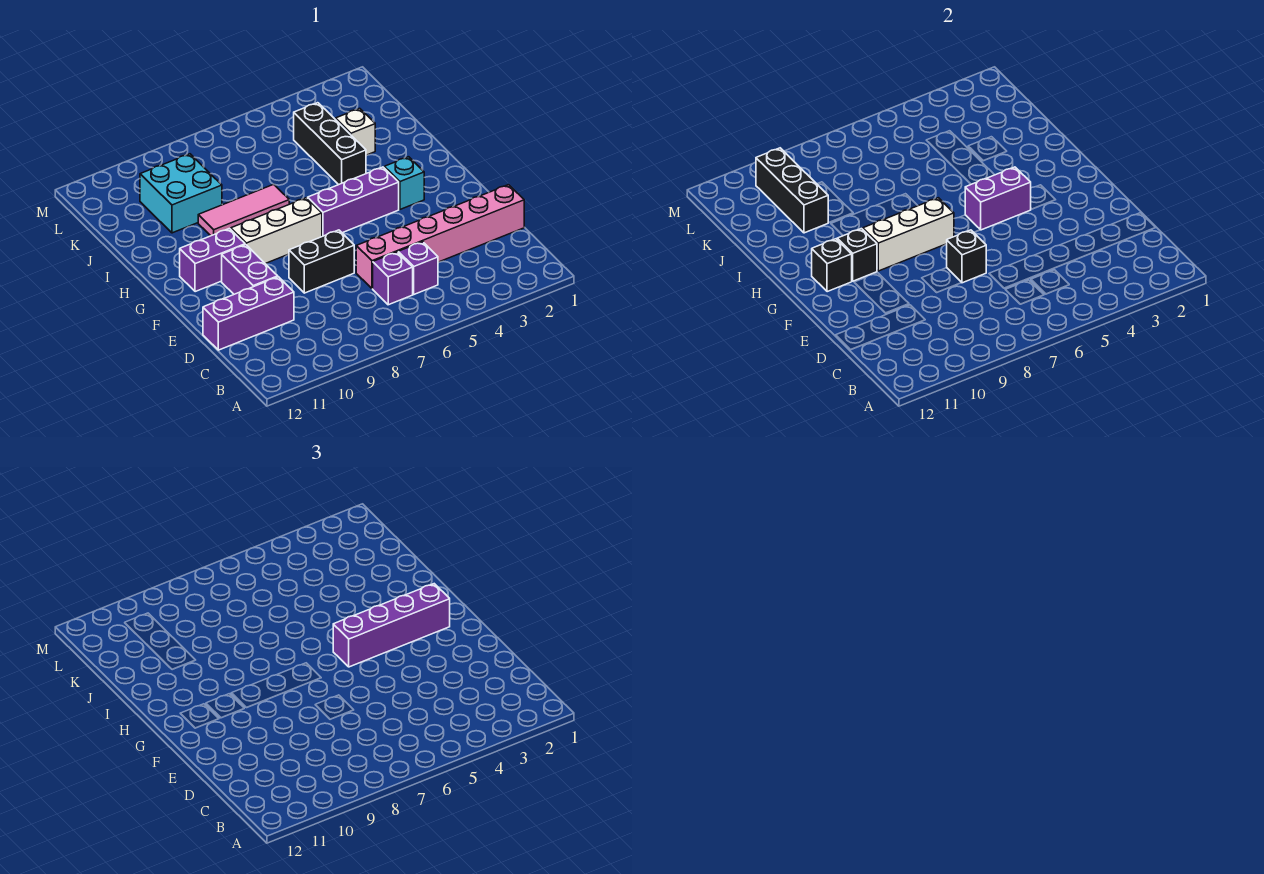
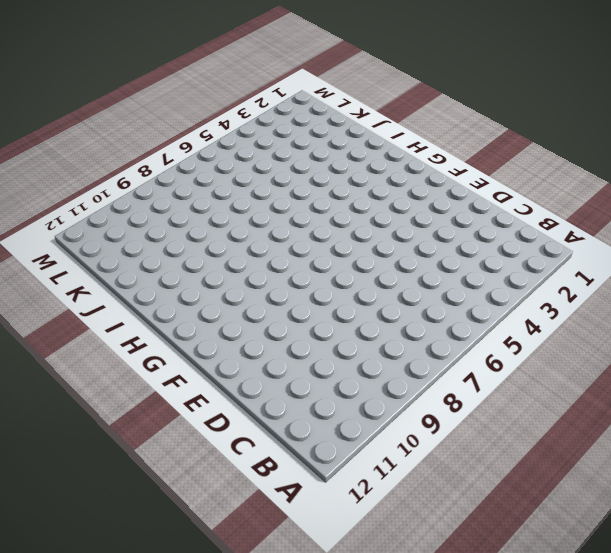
none -> purple brick C5 level 1
none -> purple brick C6 level 1
none -> pink brick D1:D6 level 1

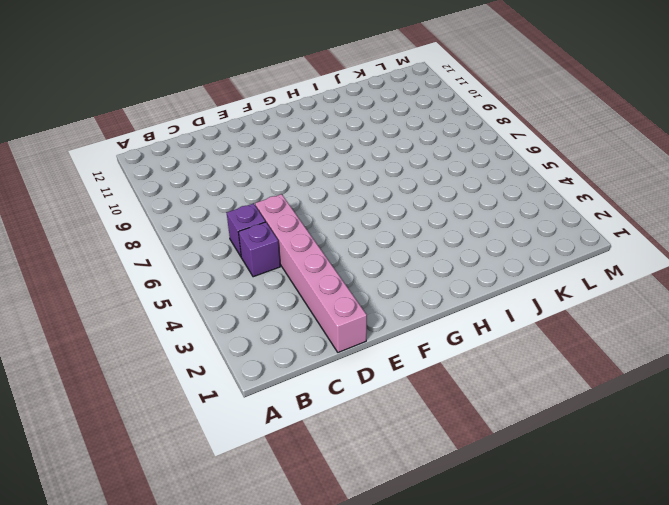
none -> purple brick D10:D12 level 1
none -> black brick E7:E8 level 1
none -> purple brick E10:F10 level 1

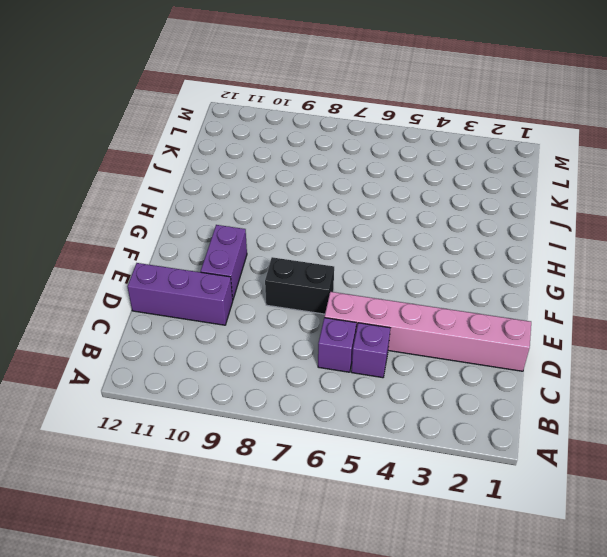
none -> cyan brick G3 level 1
none -> purple brick G4:G6 level 1
none -> white brick G7:G9 level 1

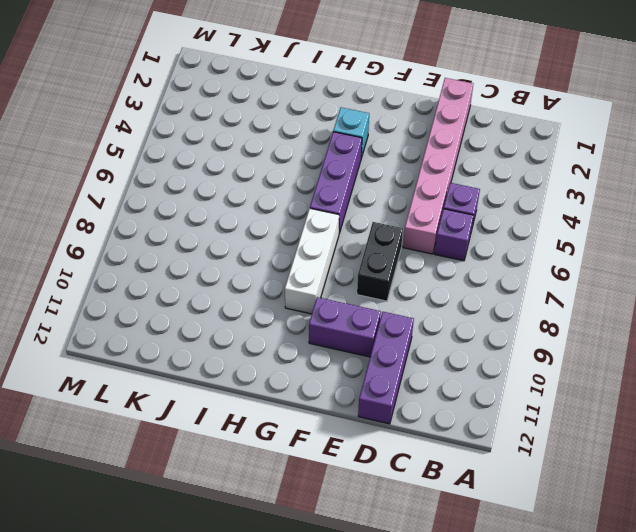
none -> purple brick G10:G11 level 1
none -> black brick I4:K4 level 1
none -> pink tile I7:I9 level 1

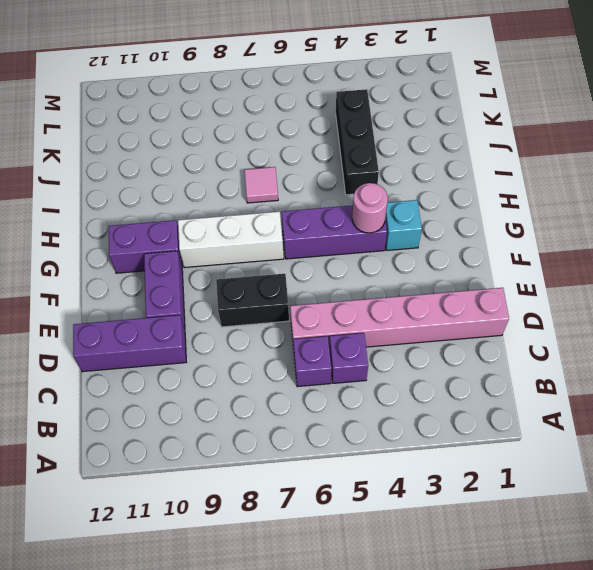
pink round brick G4 level 2 -> purple brick G4:G5 level 2
pink tile I7 level 1 -> pink tile I7:I9 level 1
none -> white brick J3 level 1
none -> cyan brick J9:K10 level 1
none -> black brick E7 level 2

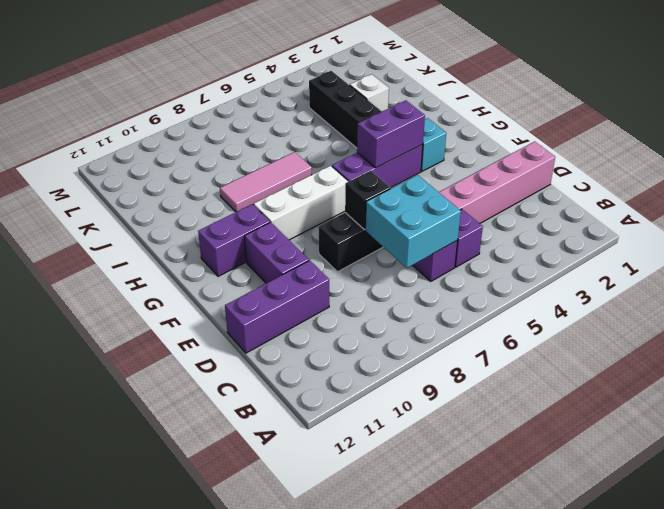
cyan brick C6:D7 level 2 -> cyan brick J9:K10 level 1
none -> white brick G7:G9 level 2
none -> black brick G10 level 2
none -> black brick G11 level 2

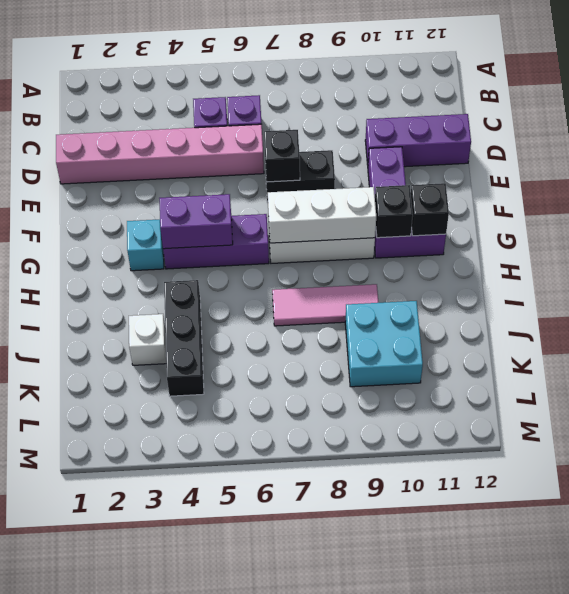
none -> black brick J10:L10 level 2
none -> purple brick G2:G5 level 3

